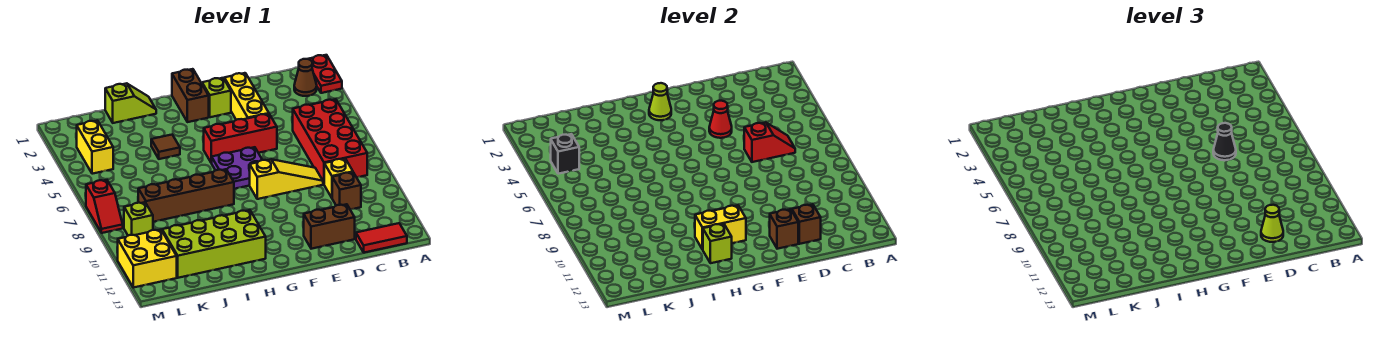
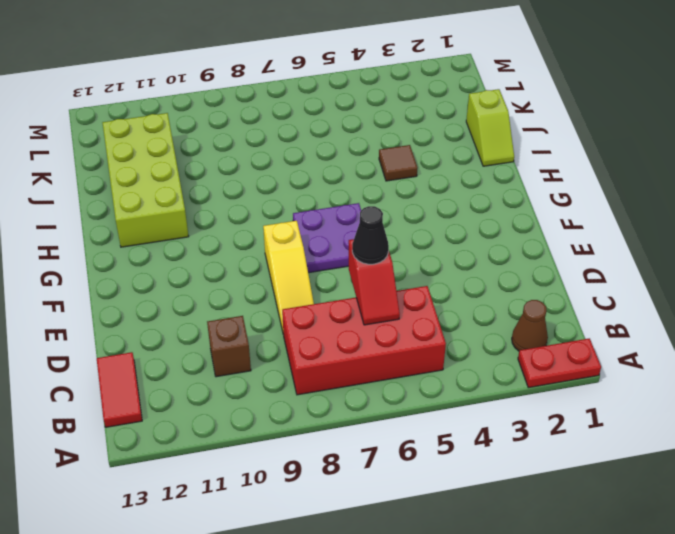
none -> yellow brick C9 level 1
none -> brown brick D12:E12 level 1
none -> yellow brick E2:E4 level 1
none -> red brick E5:G5 level 1

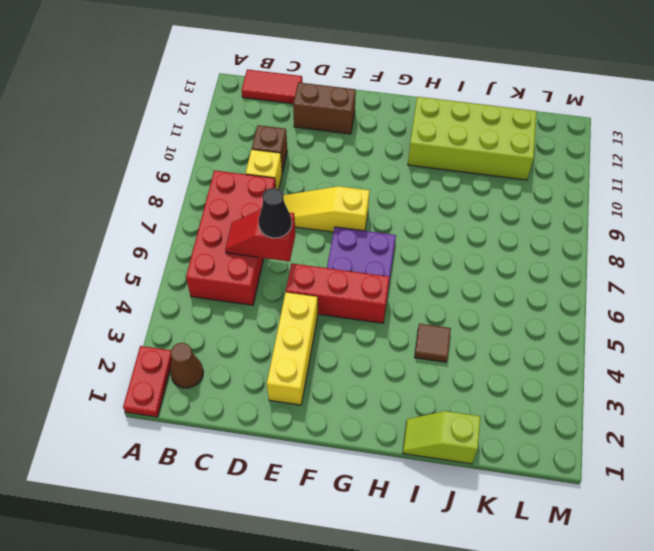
none -> lime brick F2 level 1
none -> brown brick G1:G2 level 1
none -> brown brick H8:K8 level 1
none -> yellow brick L3:L4 level 1

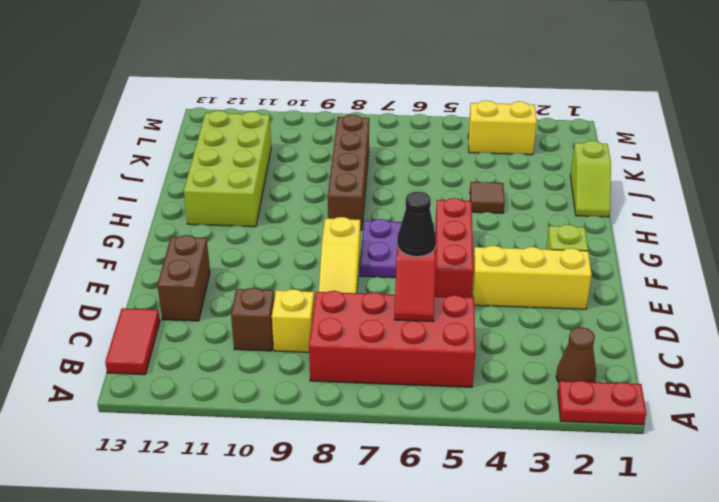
none -> brown brick G1:G2 level 1
none -> lime brick L9 level 1
none -> yellow brick L11:M12 level 1
none -> red slope M7:M8 level 1 top 7

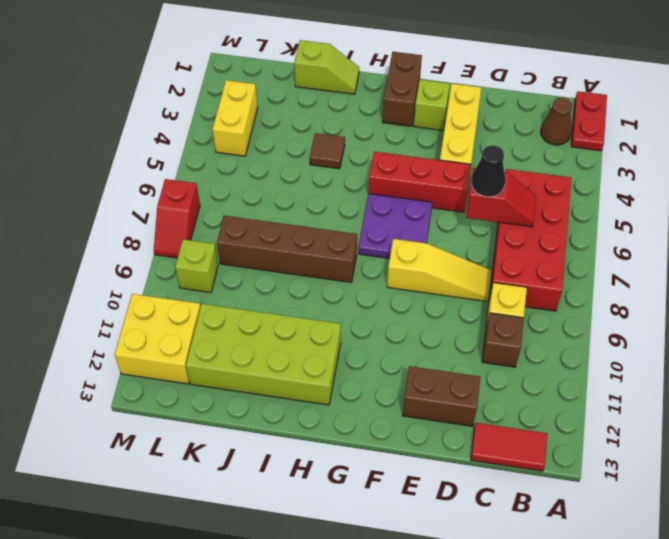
none -> brown brick D12 level 2
none -> red cone E4 level 2
none -> brown brick E12 level 2
none -> lime cone G2 level 2

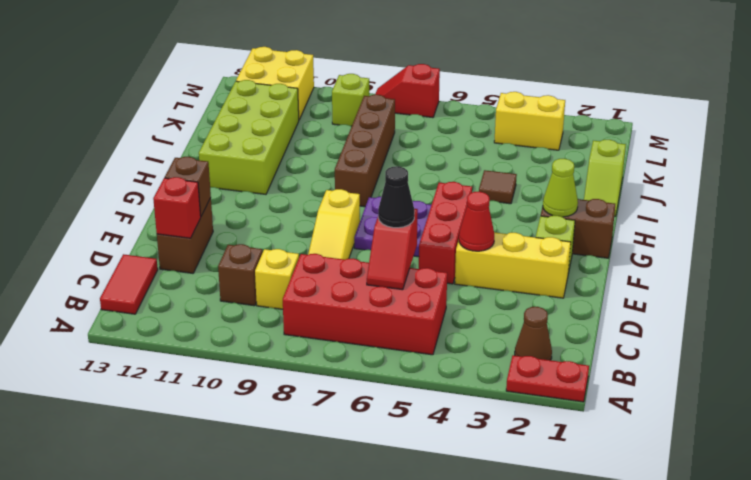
red brick D12 level 2 -> brown brick D12 level 2
none -> yellow brick G11:H11 level 2
none -> lime brick H12 level 2
none -> black brick L4 level 2
none -> lime cone D12 level 3

